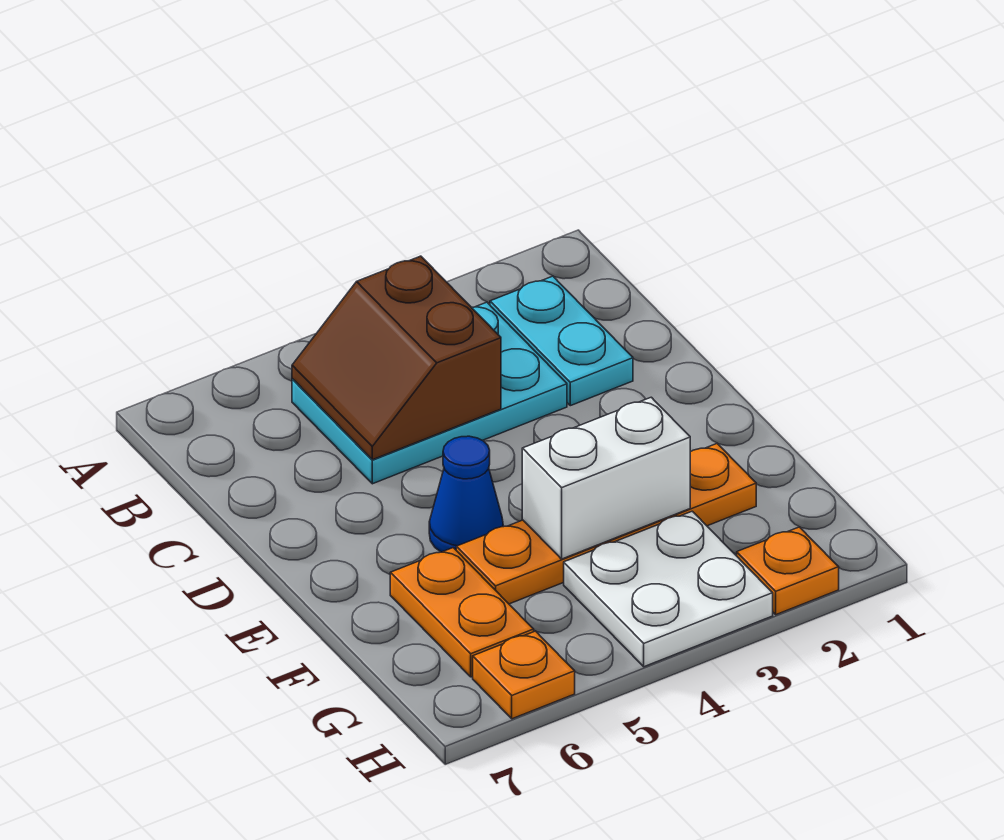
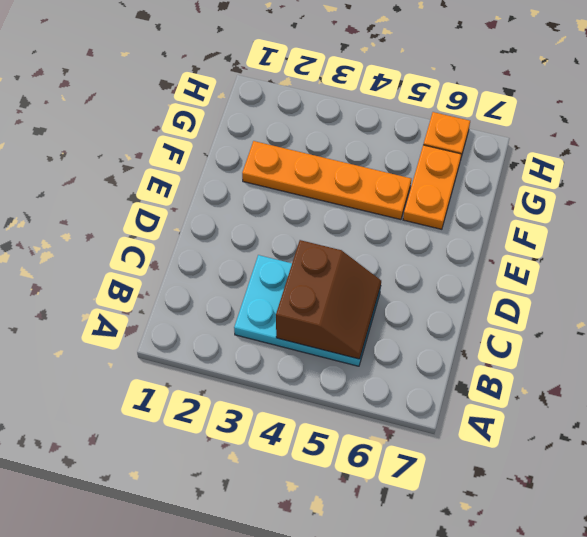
none -> cyan plate B2:C2 level 1
none -> blue cone E5 level 1

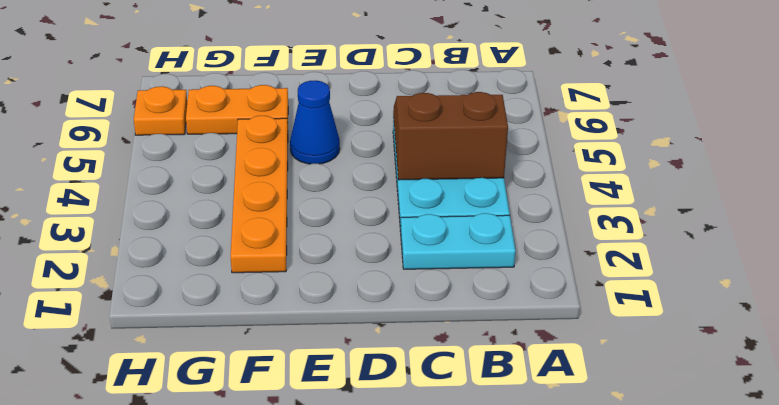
none -> white plate G3:H4 level 1
none -> orange plate H2 level 1

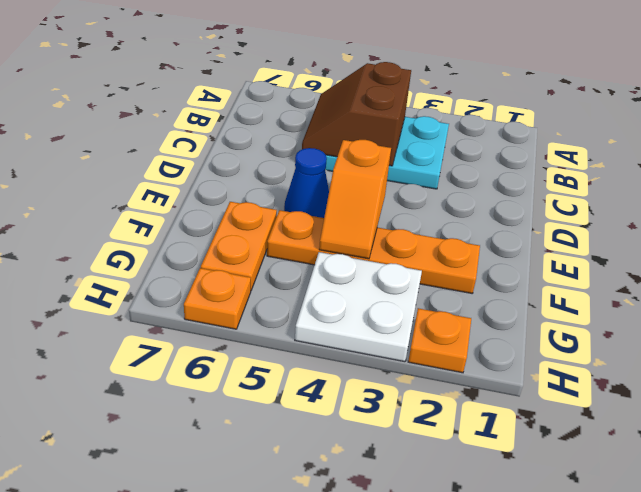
orange slope E4:F4 level 2 top E -> white brick F3:F4 level 2
none -> cyan plate B2:C2 level 1

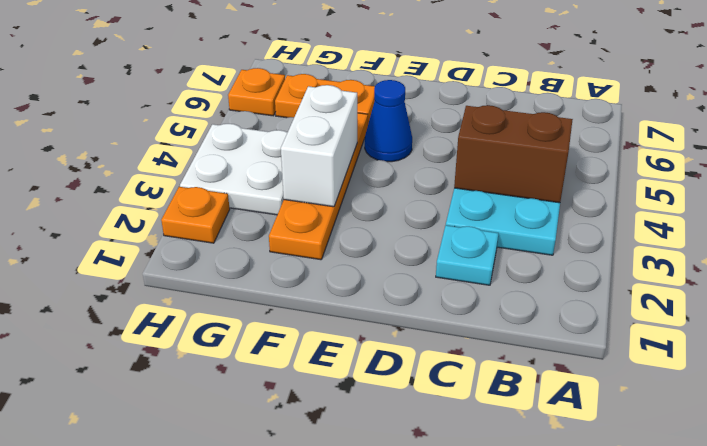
cyan plate C2 level 1 -> cyan plate B2:C2 level 1

